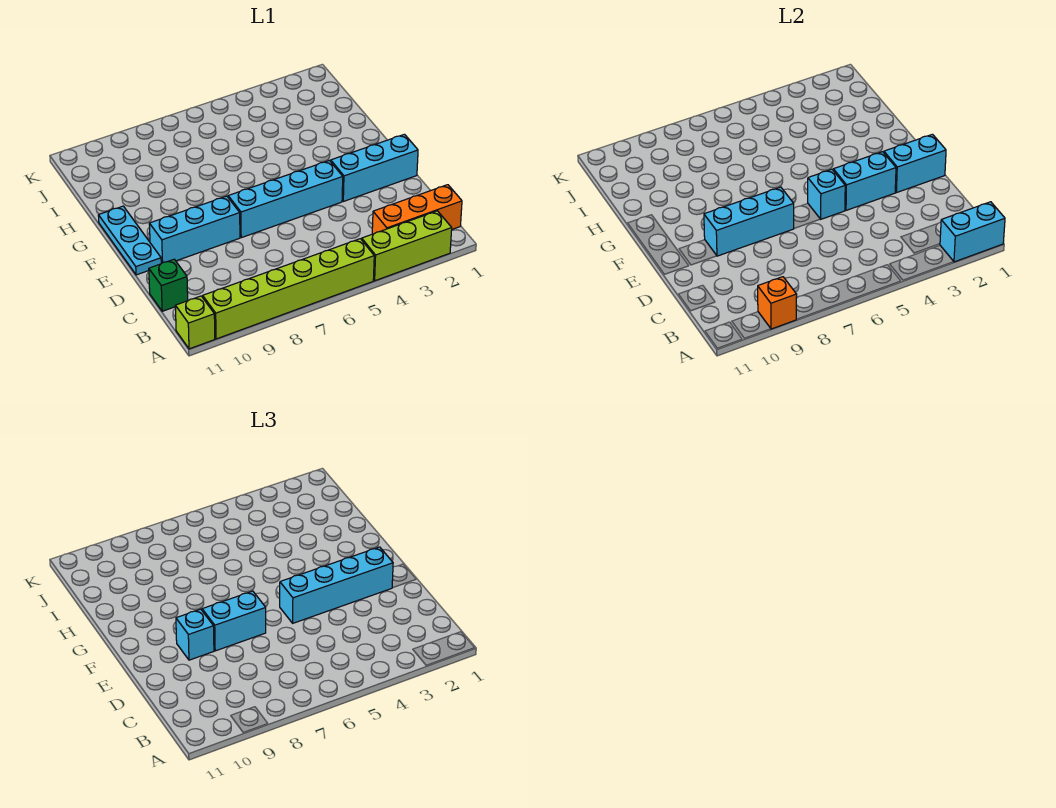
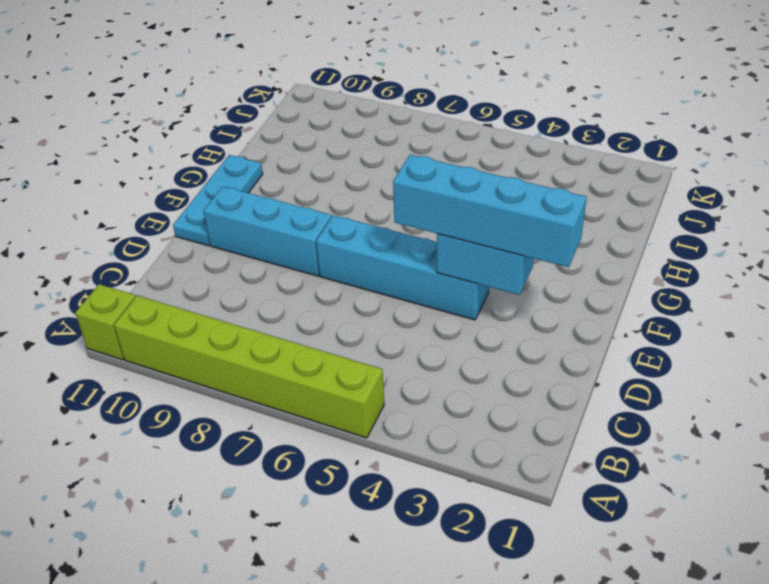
none -> lime brick A2:A4 level 1
none -> orange brick B1:B3 level 1
none -> green brick C11 level 1

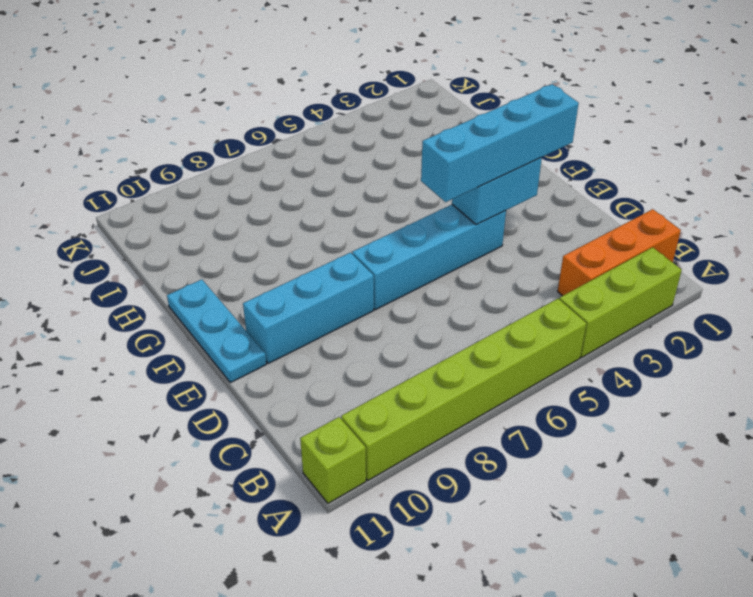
none -> green brick C11 level 1
none -> cyan brick E1:E3 level 1
none -> cyan brick A1:A2 level 2

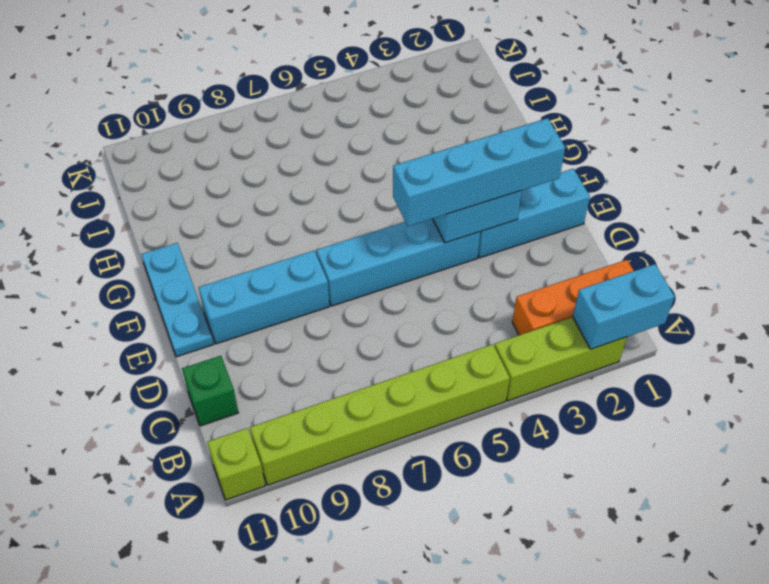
none -> orange brick A9 level 2
none -> cyan brick E1:E2 level 2
none -> cyan brick E5 level 2

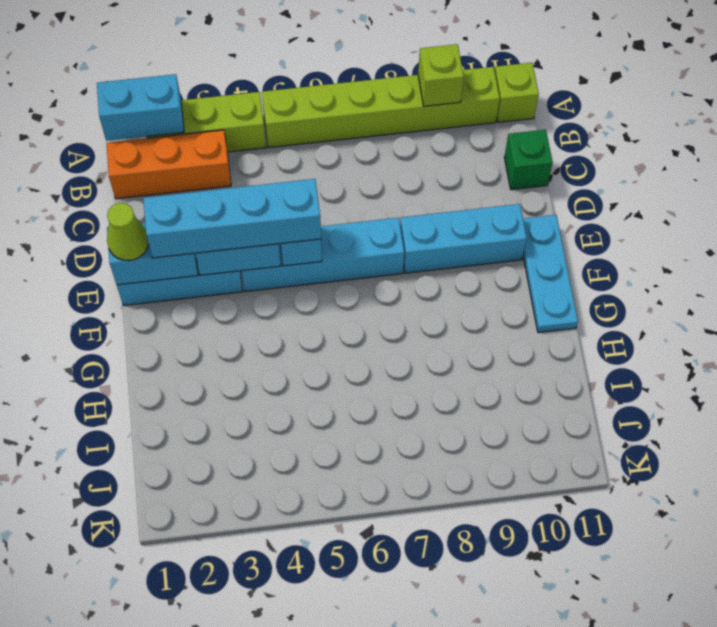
lime brick A9 level 2 -> orange brick A9 level 2
lime cone E1 level 3 -> none
none -> cyan brick E7:E9 level 2
none -> cyan brick E7:E8 level 3
none -> cyan brick E9 level 3

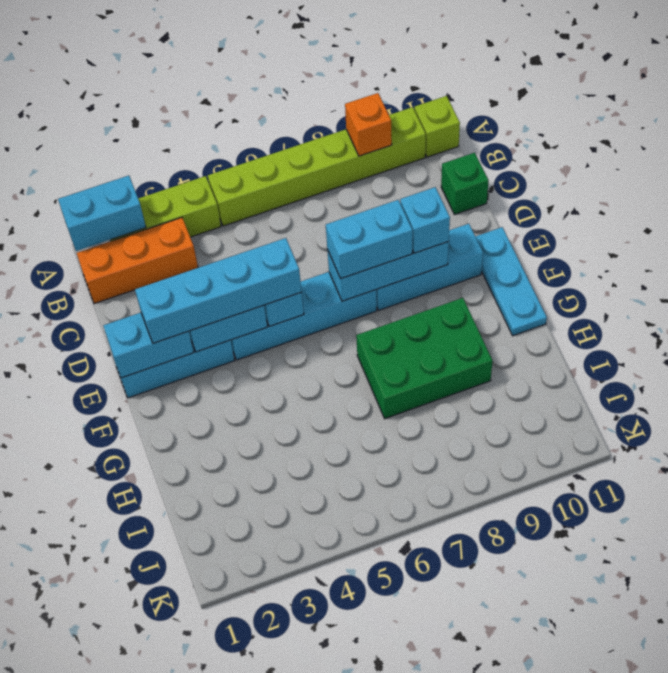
green brick G7:H9 level 1 -> none

